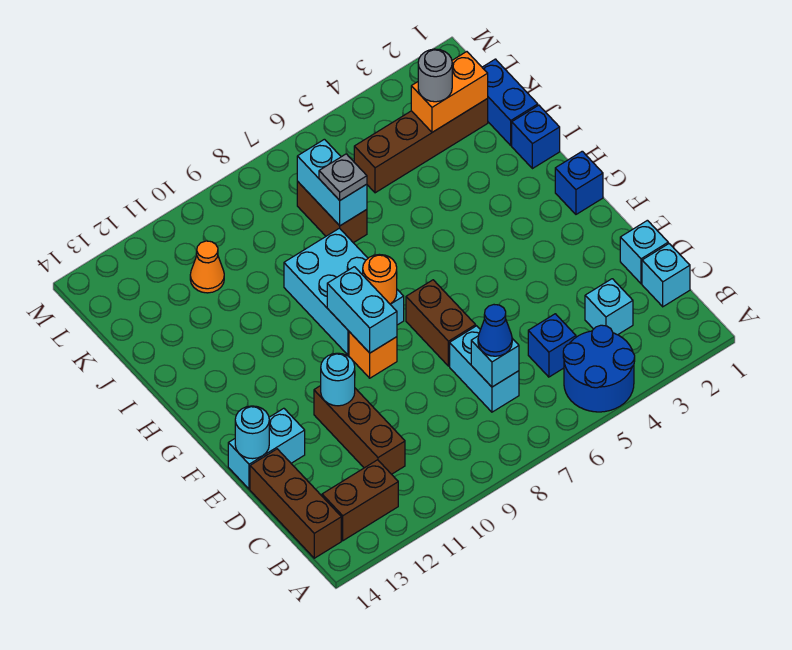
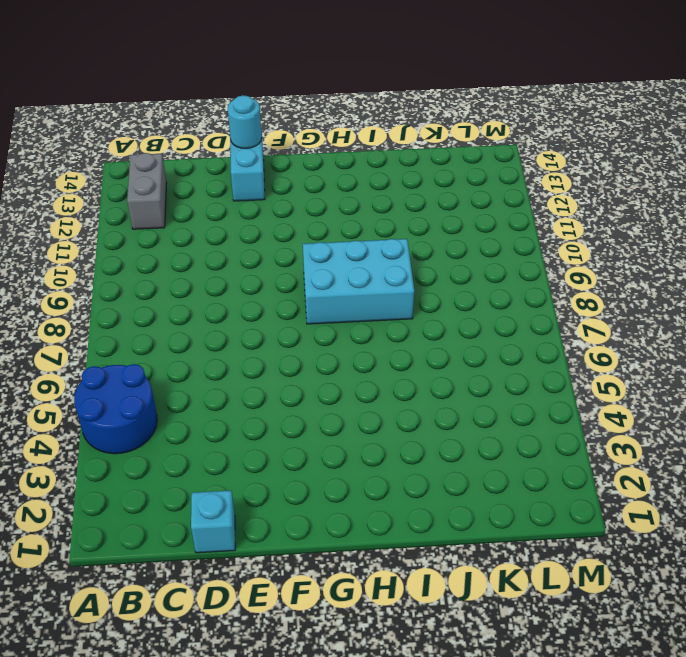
grey brick B12:B13 level 1 -> brown brick B12:B13 level 1
none -> brown brick B14:D14 level 1
none -> cyan brick C1 level 1
none -> cyan brick C3 level 1

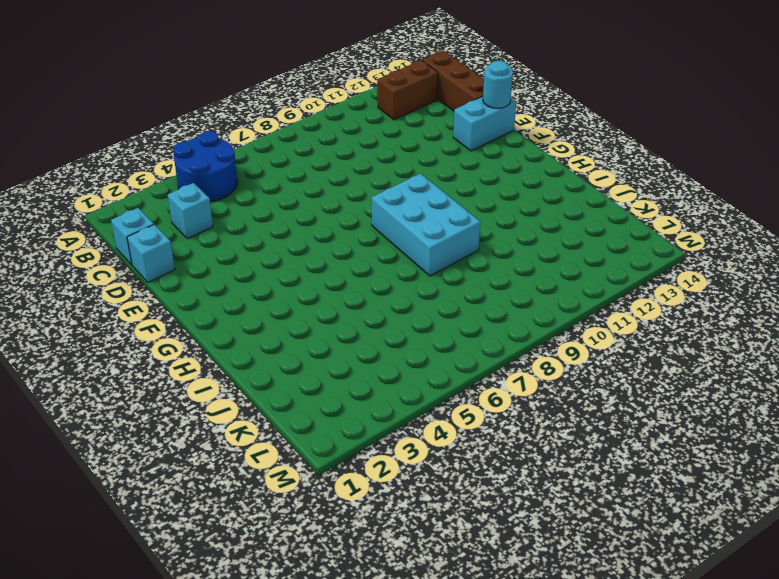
none -> blue brick C5 level 1
none -> cyan brick C7:D7 level 1
none -> brown brick C11:E11 level 1

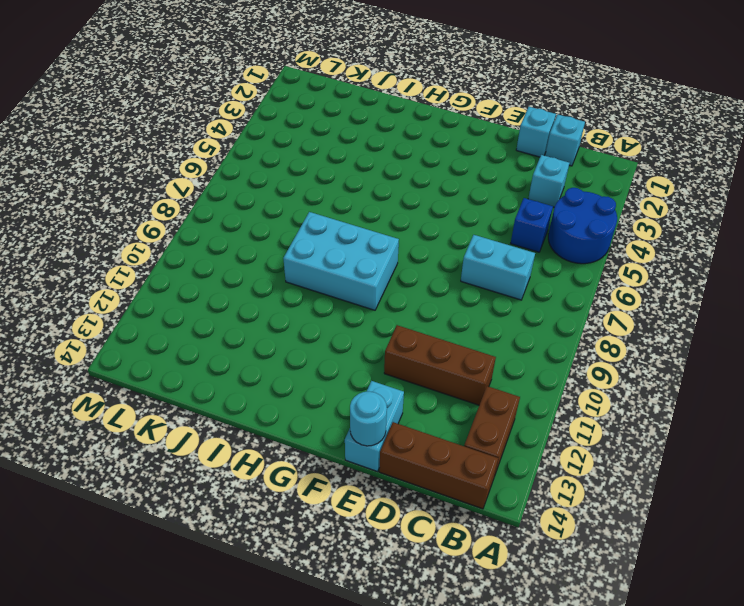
none -> brown brick E7:F7 level 1
none -> orange brick F9 level 1
none -> blue brick G1 level 1

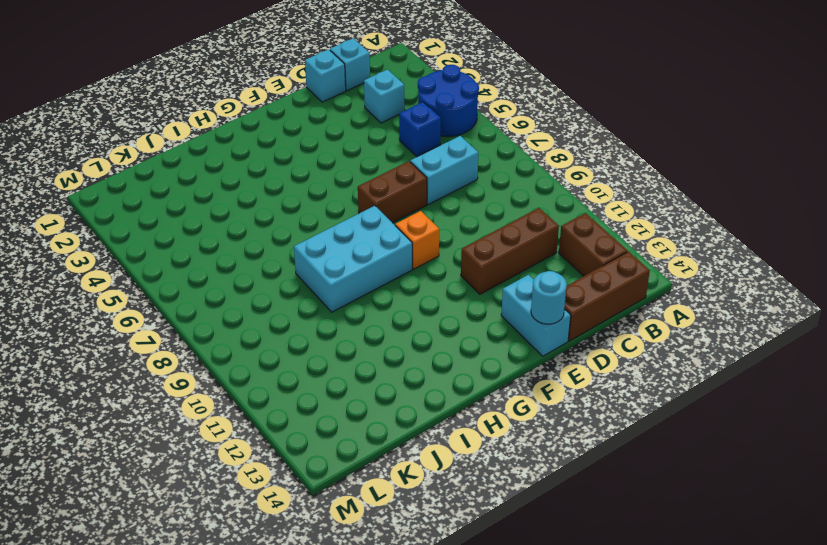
none -> blue brick G1 level 1
none -> blue brick I1 level 1
none -> blue brick J1:K1 level 1

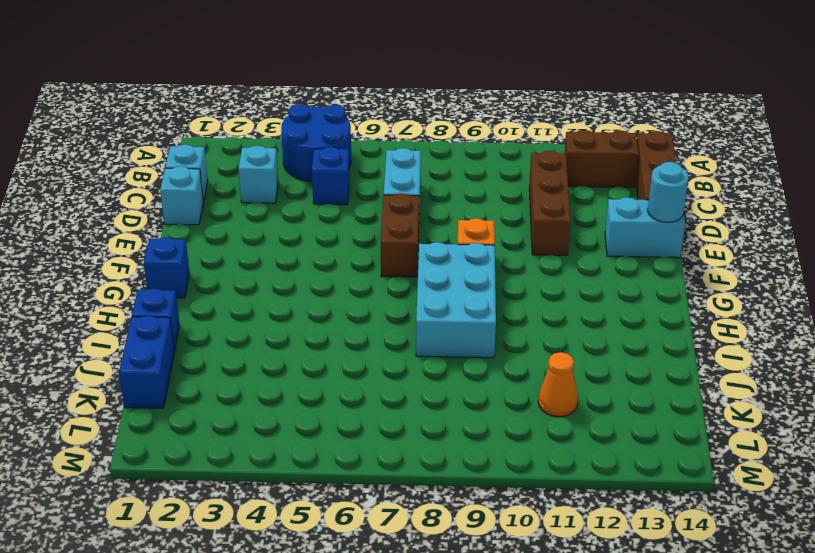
none -> brown brick J7:K7 level 1
none -> brown brick K2:K5 level 1
none -> cyan brick C7 level 2

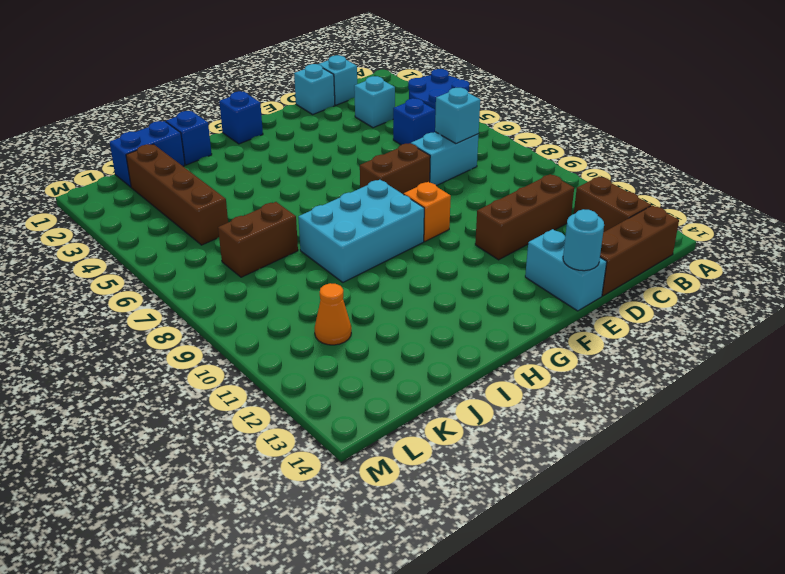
none -> cyan round brick E11 level 2
none -> cyan brick F9:G9 level 2
none -> orange round brick G8 level 2

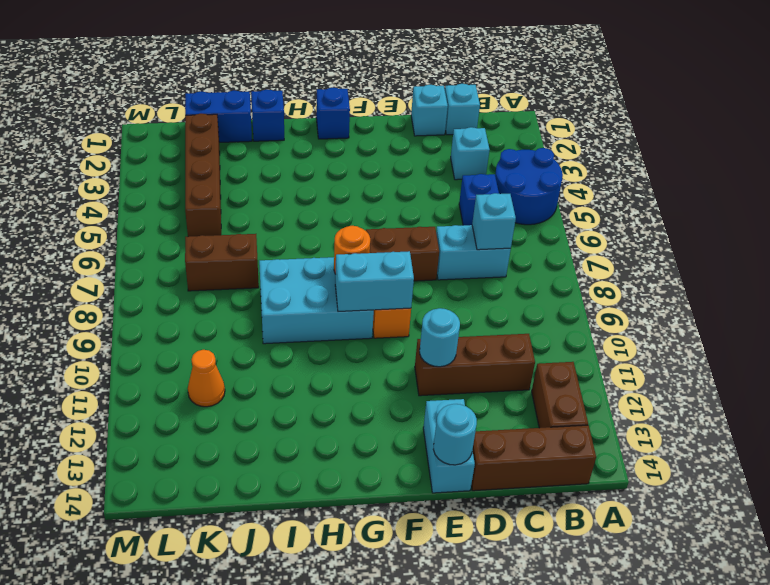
none -> cyan brick J7:K7 level 2
none -> orange brick K2:K3 level 2
none -> blue cone C7 level 3

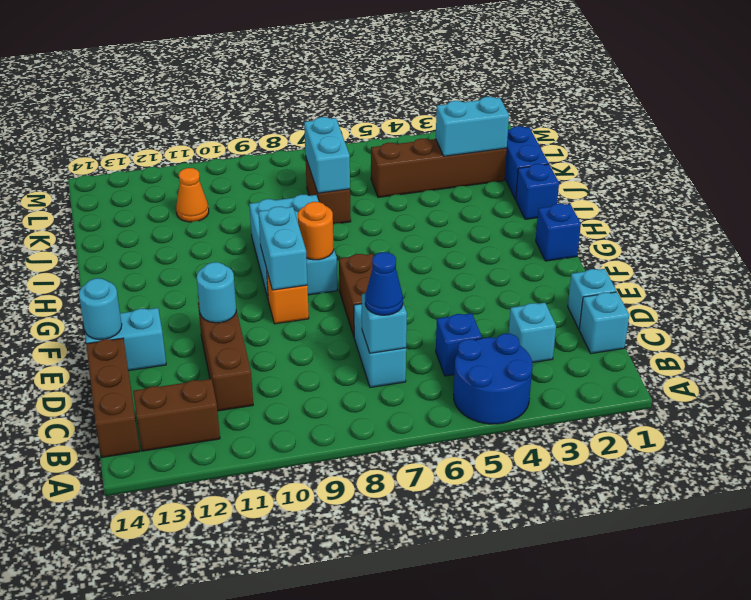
cyan brick K2:K3 level 2 -> orange brick K2:K3 level 2
none -> grey plate J7 level 3
none -> grey round brick K3 level 3

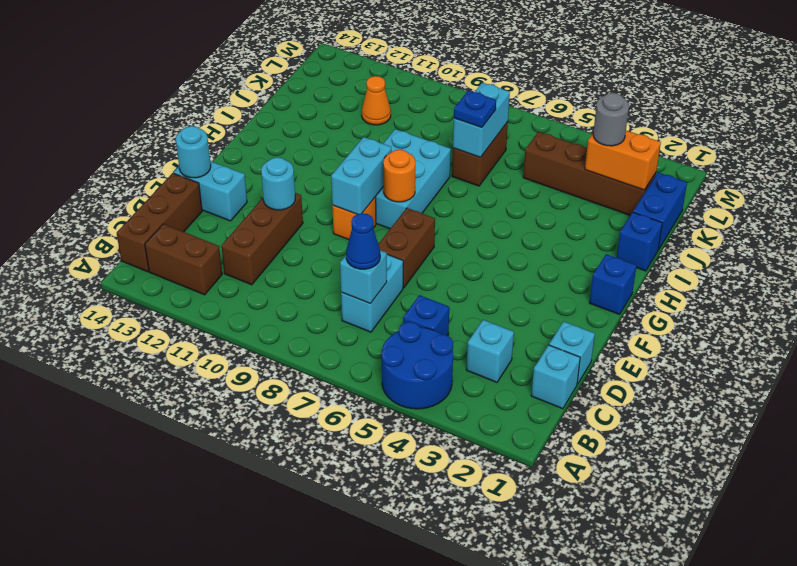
blue plate J7 level 3 -> grey plate J7 level 3

